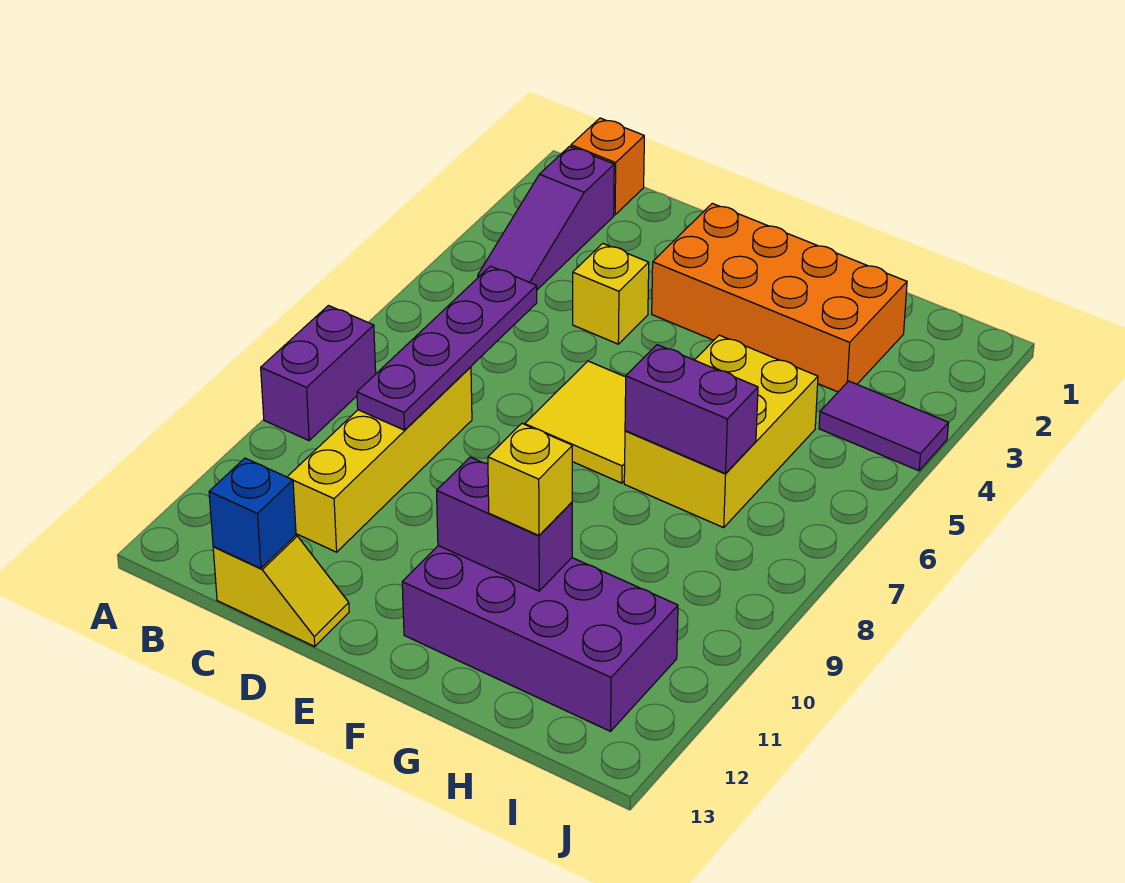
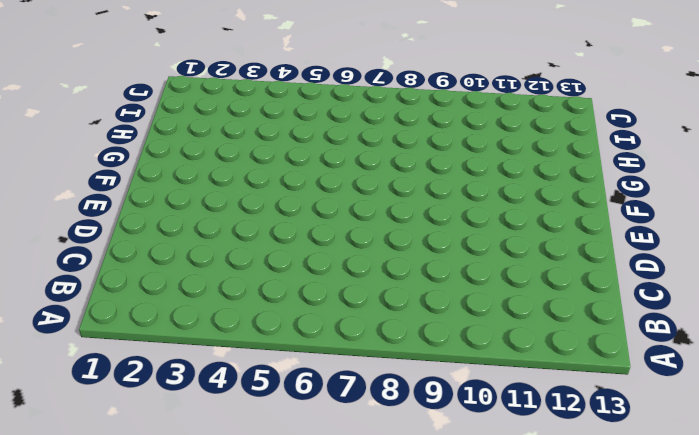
none -> purple brick A8:A9 level 1
none -> orange brick B1 level 1
none -> purple slope B2:B4 level 1 top 2

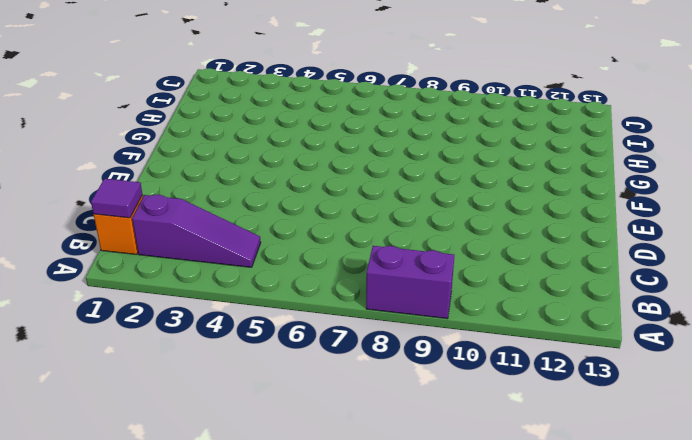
purple tile B1 level 2 -> none
none -> yellow brick C8:C11 level 1
none -> yellow slope C13:D13 level 1 top C
none -> yellow brick D4 level 1

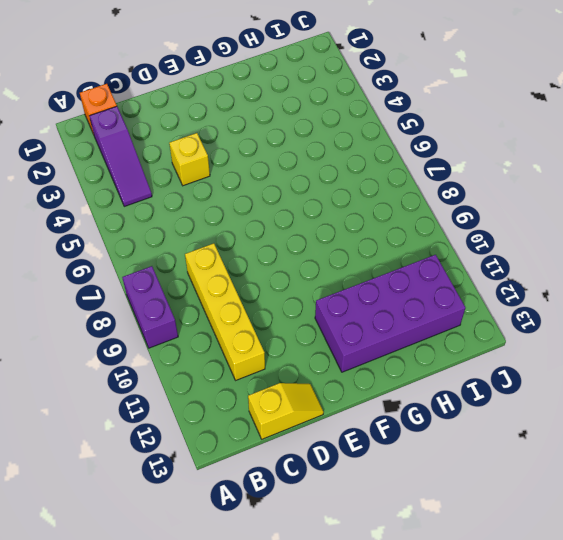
none -> orange brick E2:H3 level 1
none -> yellow tile E6:F7 level 1
none -> yellow brick G5:H7 level 1

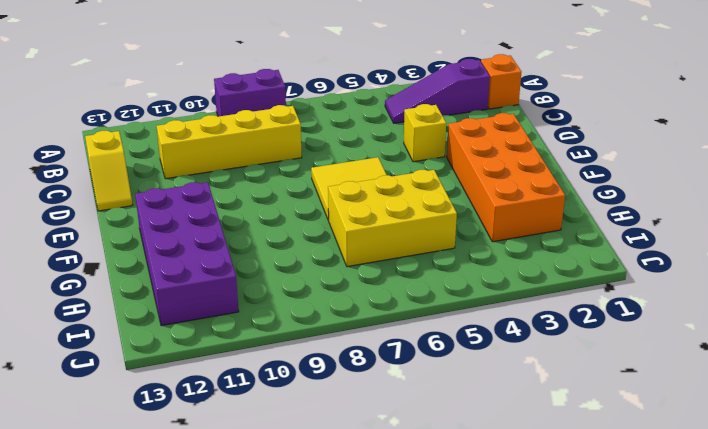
none -> purple tile I4:J4 level 1
none -> purple plate C6:C9 level 2
none -> blue brick C13 level 2

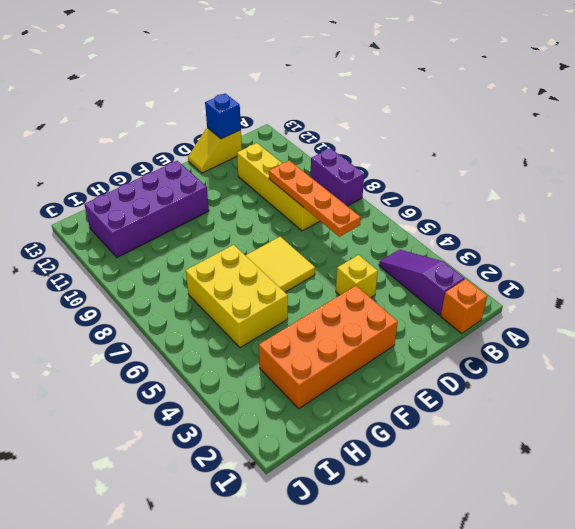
orange plate C6:C9 level 2 -> purple plate C6:C9 level 2
none -> purple tile I4:J4 level 1
none -> purple brick F11:G11 level 2
none -> purple brick G7:H7 level 2

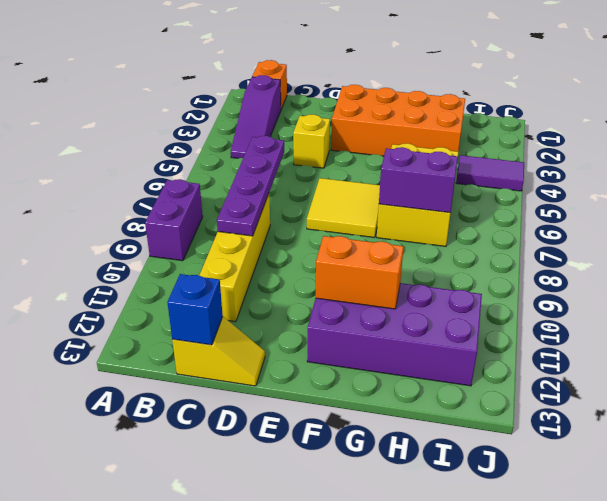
orange brick F11:G11 level 2 -> purple brick F11:G11 level 2
none -> yellow brick G11 level 3

